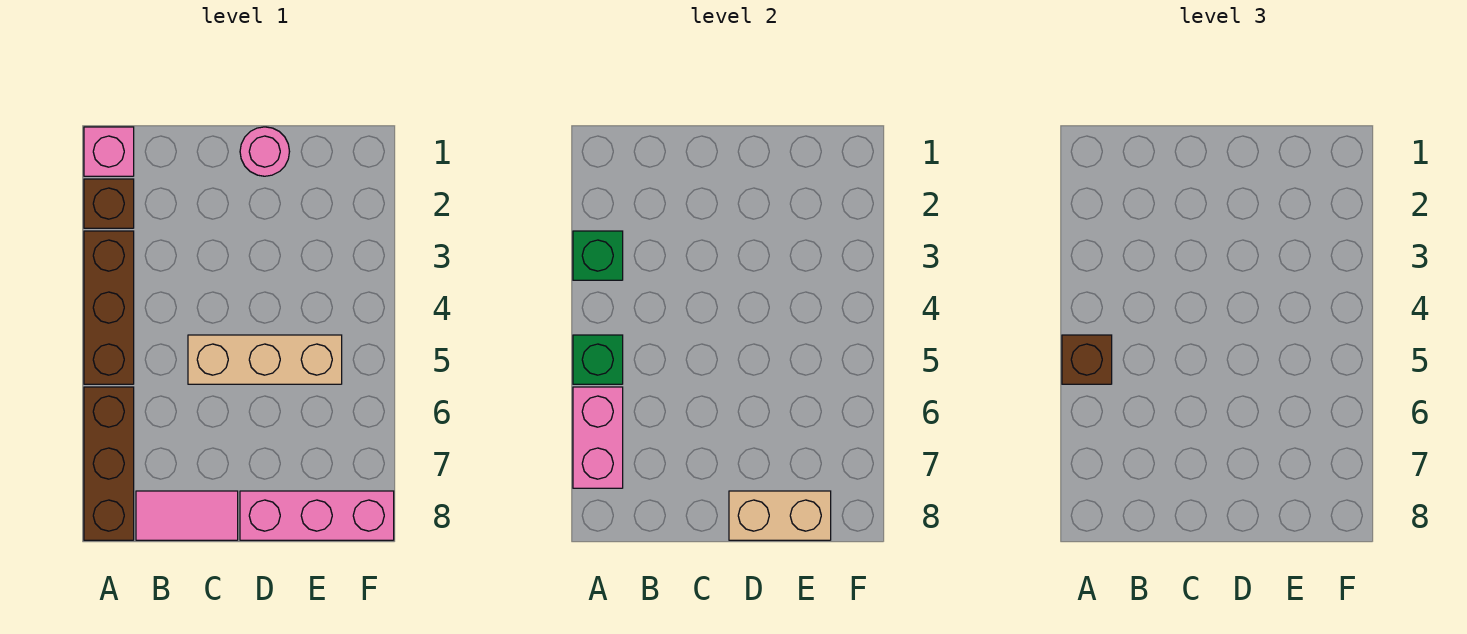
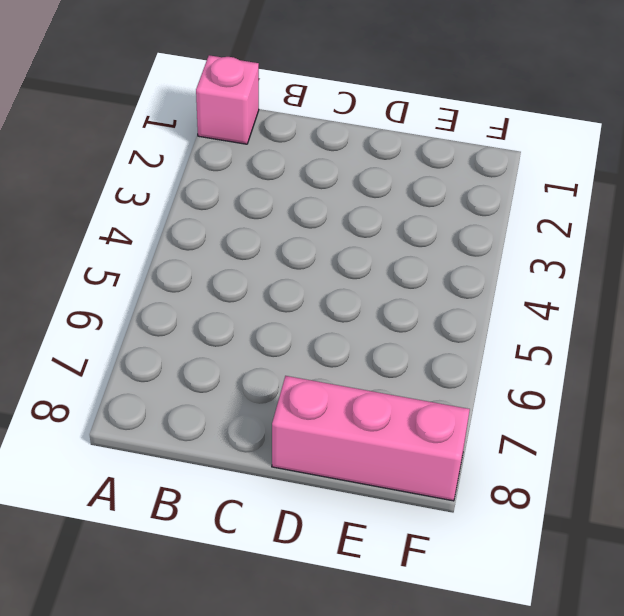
none -> brown brick A2 level 1
none -> brown brick A3:A5 level 1
none -> brown brick A6:A8 level 1

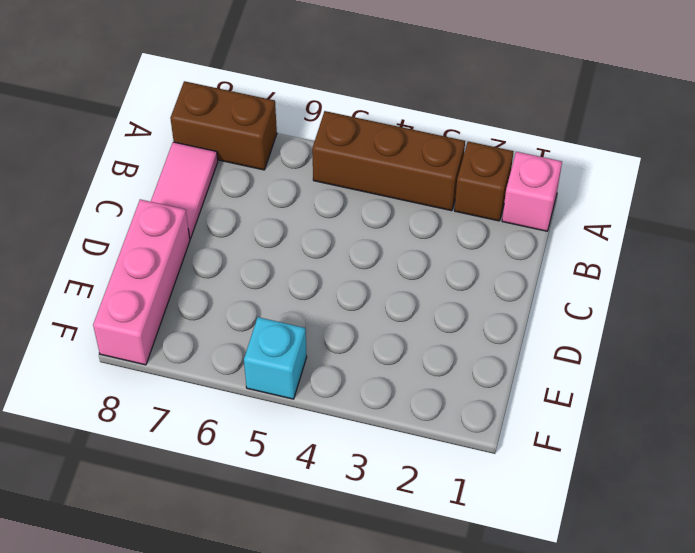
brown brick A7:A8 level 1 -> brown brick A6:A8 level 1
cyan brick F5 level 1 -> none
none -> tan brick C5:E5 level 1
none -> pink round brick D1 level 1
none -> green brick A3 level 2

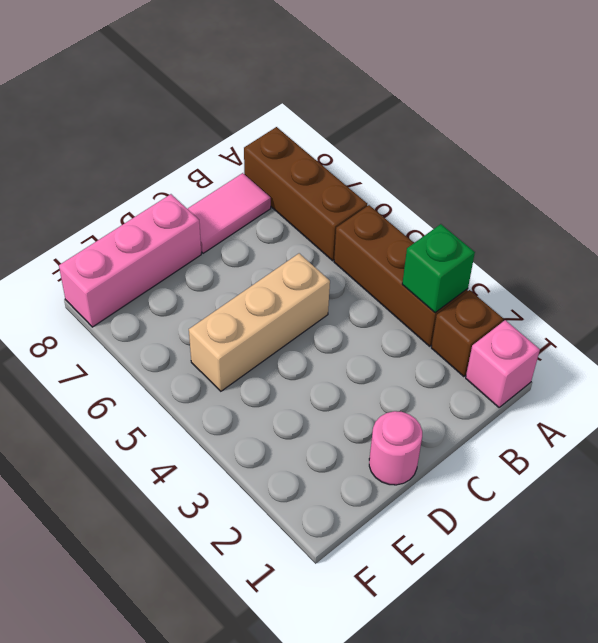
none -> green brick A5 level 2
none -> pink brick A6:A7 level 2
none -> tan brick D8:E8 level 2

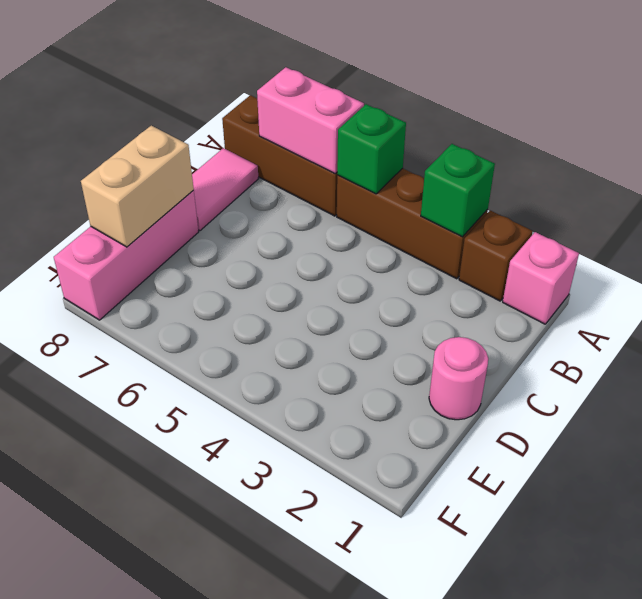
none -> tan brick C5:E5 level 1
none -> brown brick A5 level 3

